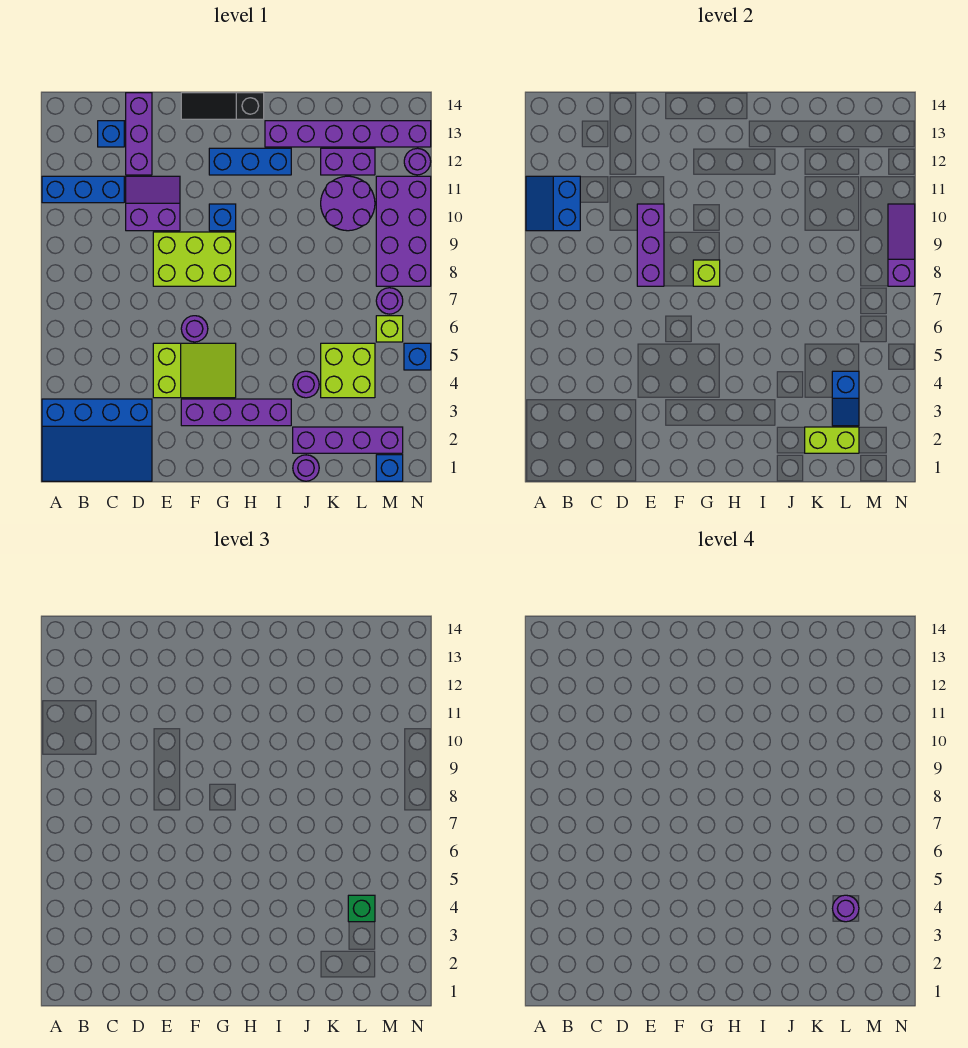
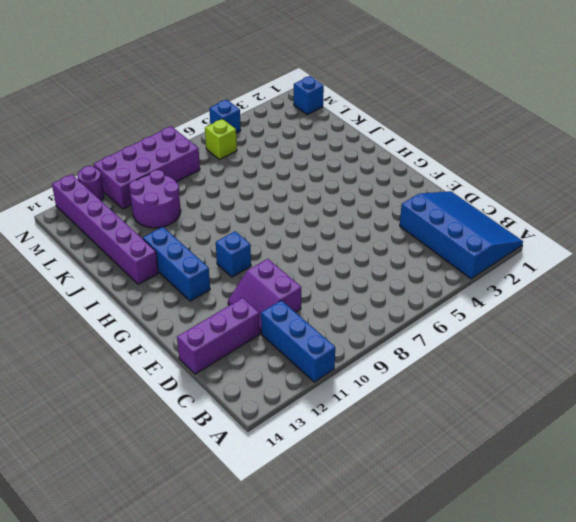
none -> blue brick C13 level 1
none -> lime slope E4:G5 level 1 top E
none -> lime brick E8:G9 level 1
none -> purple brick F3:I3 level 1

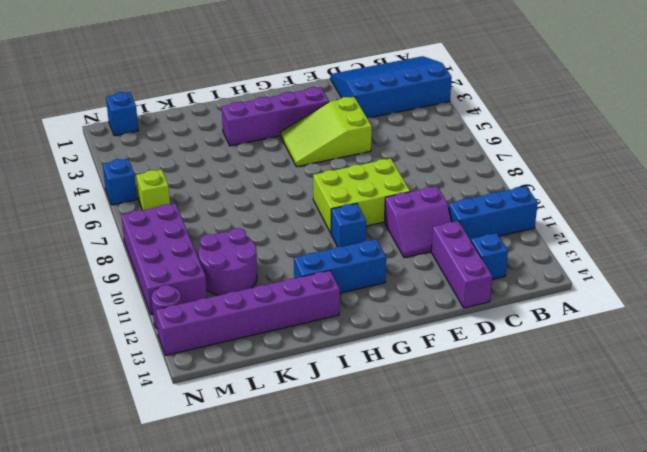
none -> purple round brick F6 level 1
none -> black slope F14:H14 level 1 top H
none -> purple round brick J1 level 1
none -> purple brick J2:M2 level 1

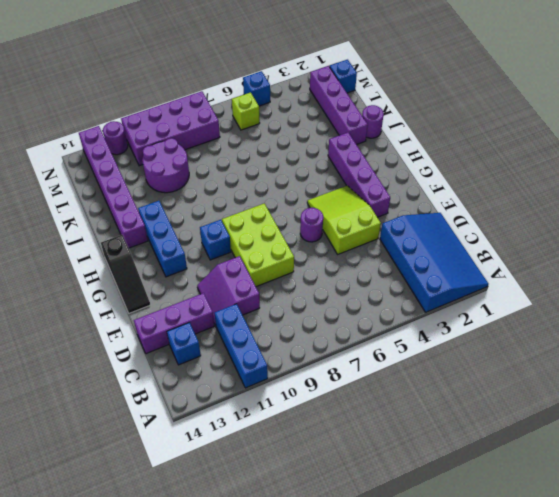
none -> purple round brick J4 level 1
none -> lime brick K4:L5 level 1
none -> purple brick K12:L12 level 1
none -> purple round brick M7 level 1

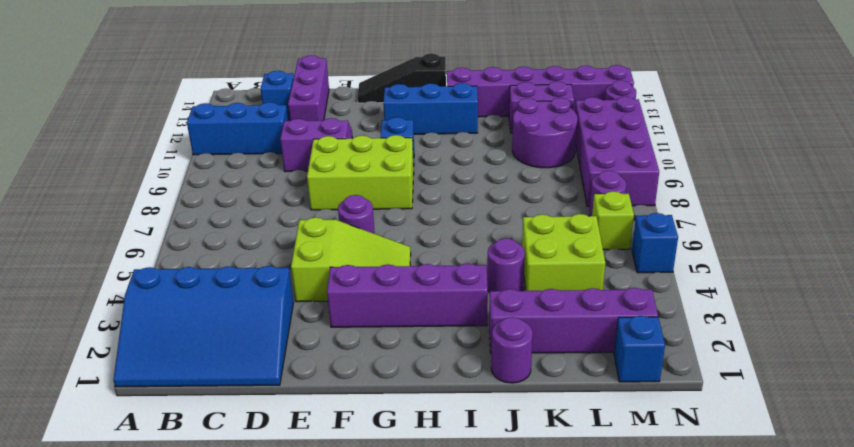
none -> blue slope A10:B11 level 2 top B
none -> purple brick E8:E10 level 2
none -> lime brick G8 level 2
none -> lime brick K2:L2 level 2

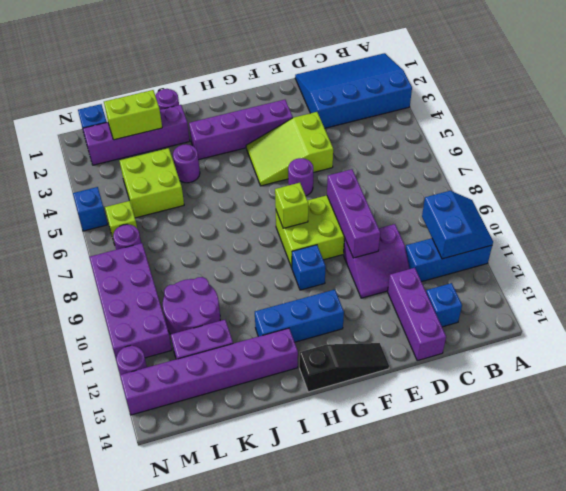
none -> blue slope L3:L4 level 2 top 4
none -> purple slope N8:N10 level 2 top 8
none -> green brick L4 level 3
none -> purple round brick L4 level 4

